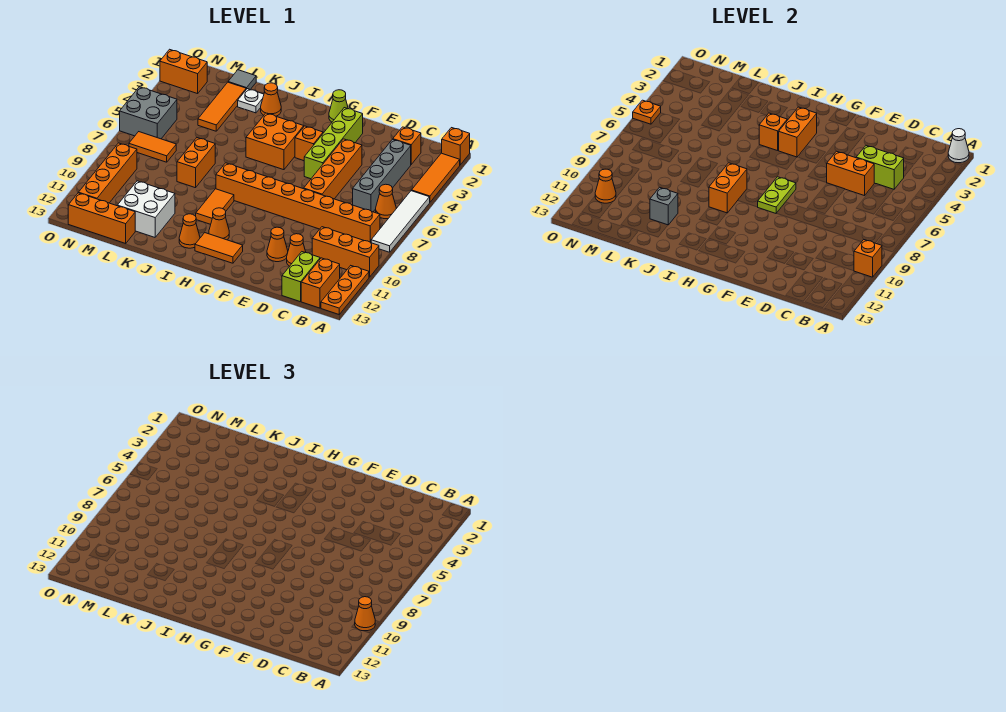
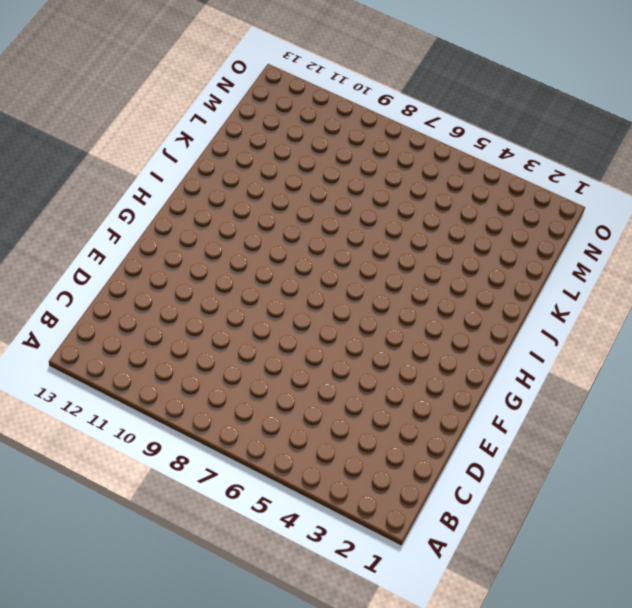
none -> orange brick A1 level 1
none -> orange tile A2:A4 level 1
none -> white tile A5:A8 level 1
none -> orange brick A10:C10 level 1

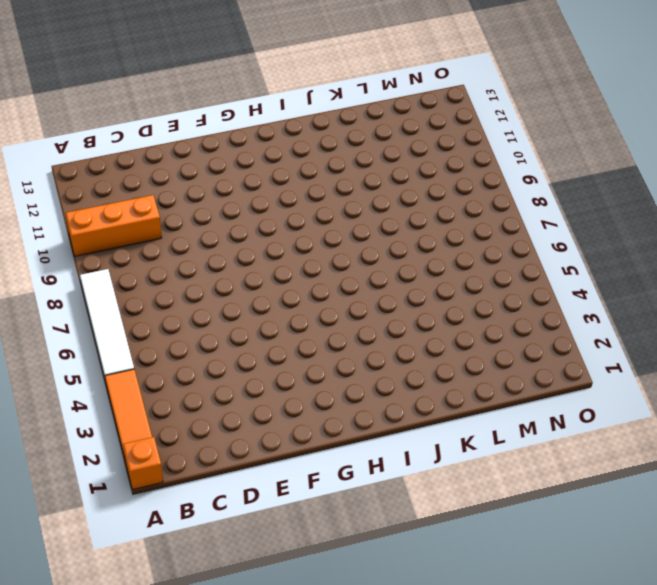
none -> orange plate A11:A13 level 1
none -> orange cone B6 level 1
none -> orange brick B8:I8 level 1
none -> orange brick B12:B13 level 1

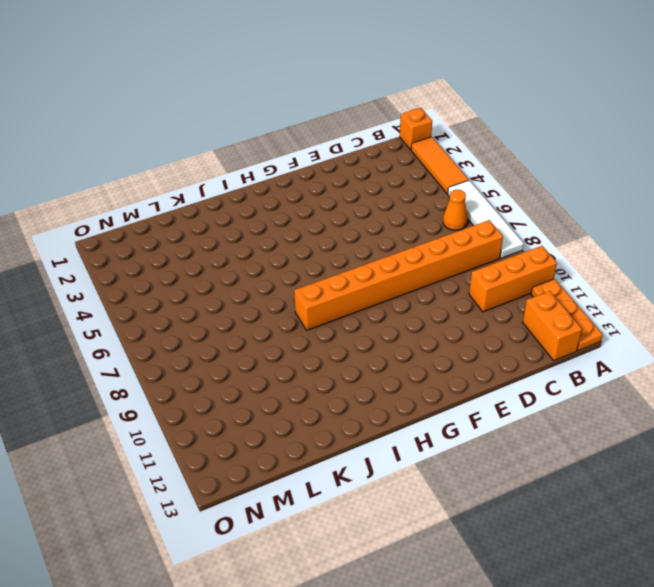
none -> orange brick C2 level 1
none -> grey brick C3:C6 level 1
none -> lime brick C12:C13 level 1
none -> orange cone D11 level 1

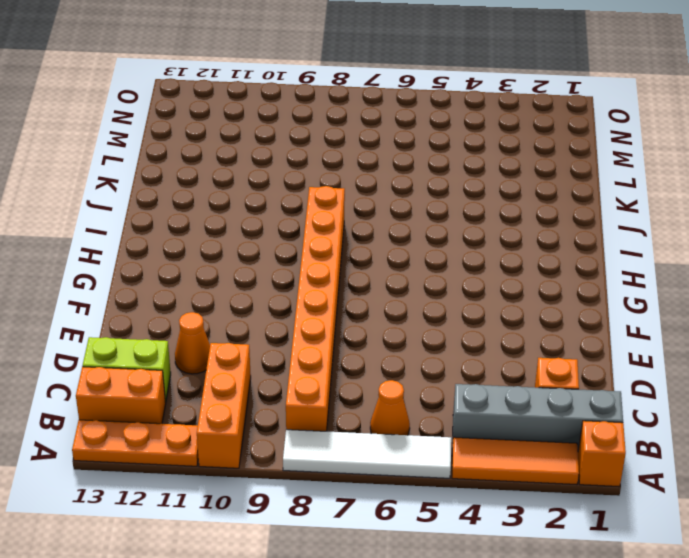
grey brick B1:B4 level 1 -> grey brick C3:C6 level 1
none -> orange brick E4:E7 level 1
none -> orange cone E11 level 1
none -> lime brick F2:F5 level 1
none -> lime cone G1 level 1

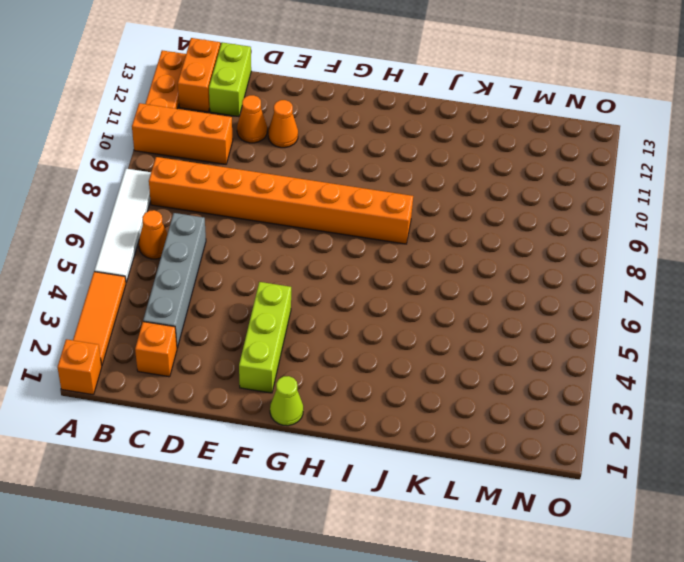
lime brick F2:F4 level 1 -> lime brick F2:F5 level 1
none -> orange brick E4:E7 level 1
none -> orange brick G4 level 1
none -> orange tile G12:H12 level 1
none -> orange brick H4:I5 level 1

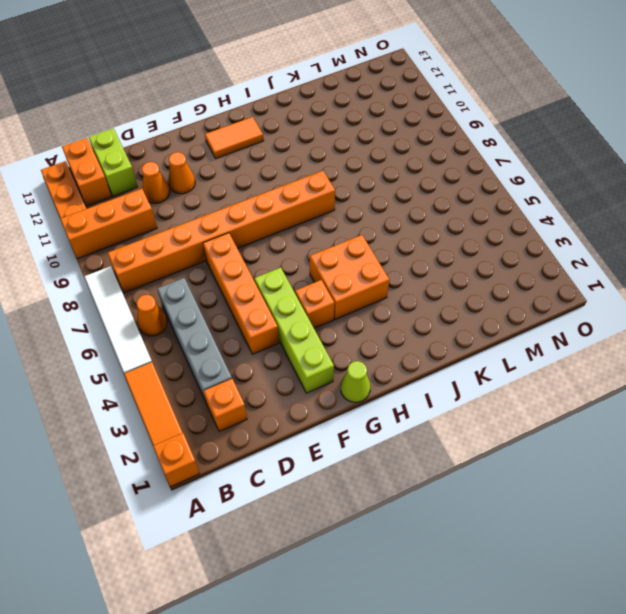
none -> orange cone H11 level 1
none -> orange tile I9:I10 level 1
none -> orange cone I12 level 1
none -> orange cone J2 level 1

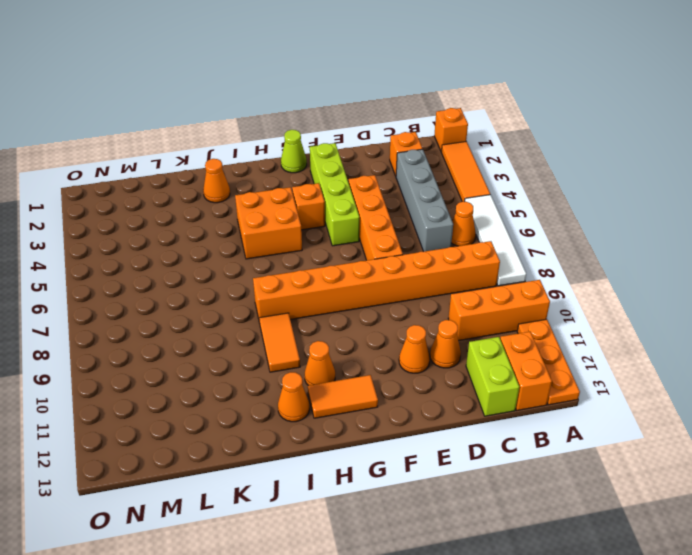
none -> white plate K2 level 1
none -> orange brick K7:K8 level 1
none -> white brick K11:L12 level 1
none -> grey tile L1 level 1

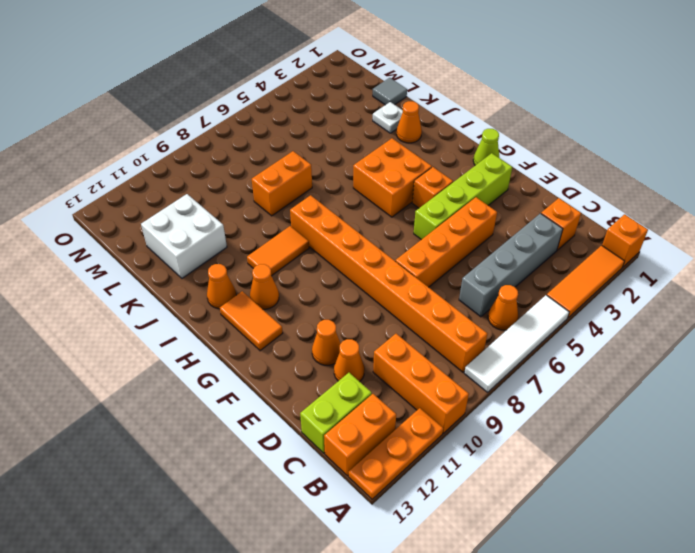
none -> orange tile L2:L4 level 1
none -> orange brick L13:N13 level 1
none -> orange tile M7:N7 level 1
none -> orange brick N2:O2 level 1

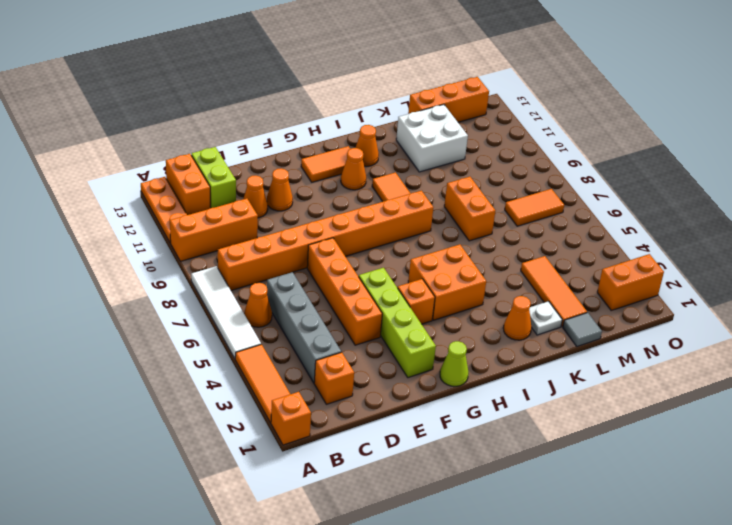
none -> grey brick N5:O6 level 1
none -> orange brick N9:N12 level 1
none -> white cone A1 level 2
none -> orange brick A10 level 2

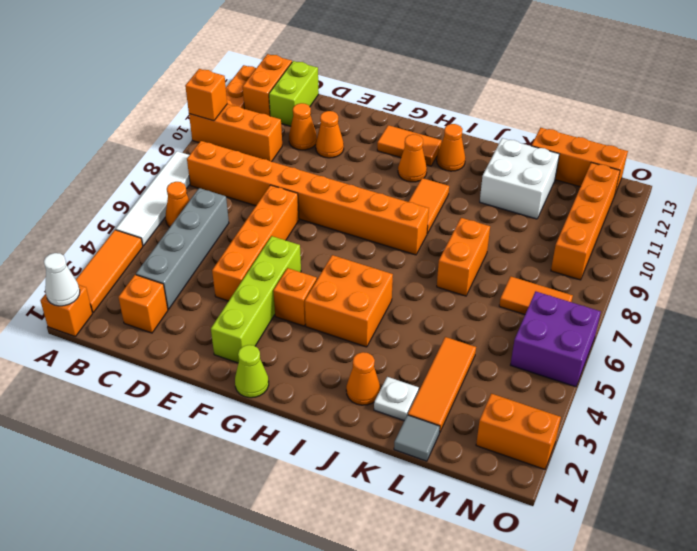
purple brick N5:O6 level 1 -> grey brick N5:O6 level 1
none -> lime brick C4:D4 level 2
none -> orange brick D5:E5 level 2
none -> lime plate G7:G8 level 2
none -> orange brick H3:H4 level 2

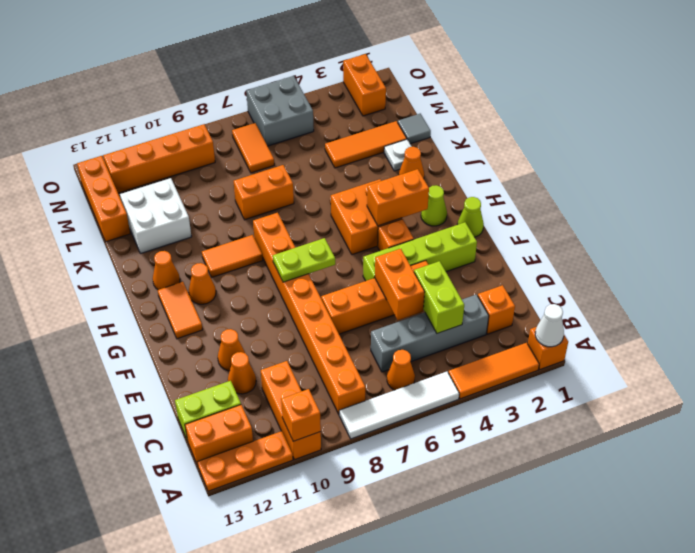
lime cone H2 level 1 -> none
none -> orange brick I4 level 2
none -> orange brick I8:I9 level 2
none -> grey brick K11 level 2
none -> orange cone N11 level 2

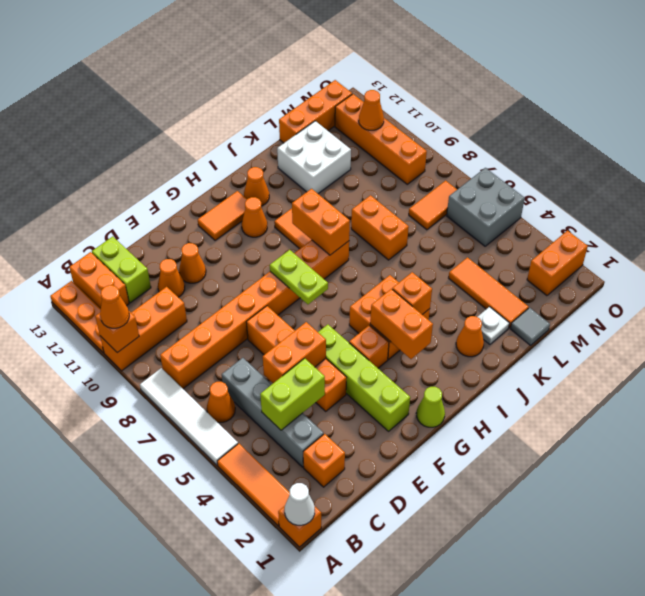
none -> grey brick K11 level 2
none -> orange plate O5 level 2

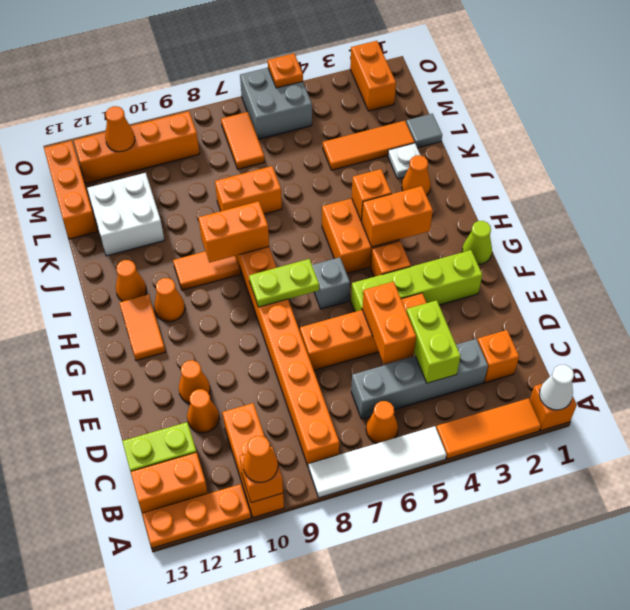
grey brick G6 level 1 -> grey brick K11 level 2

